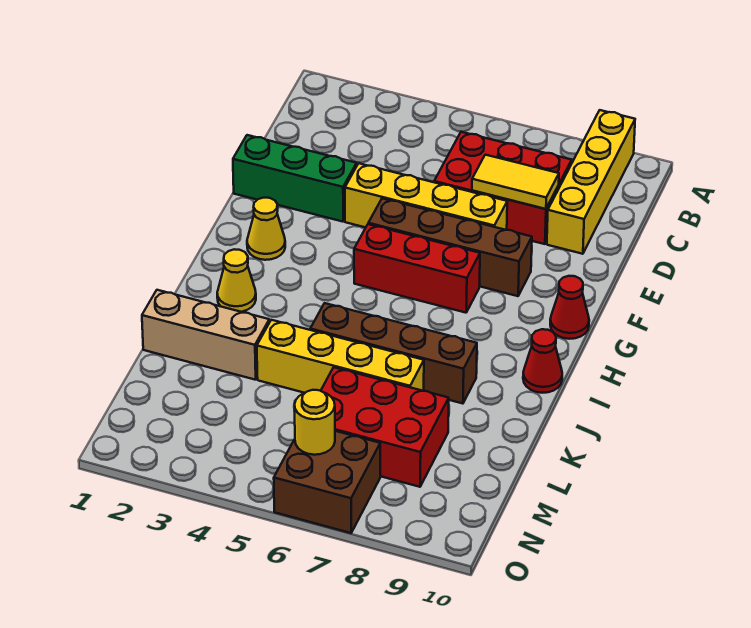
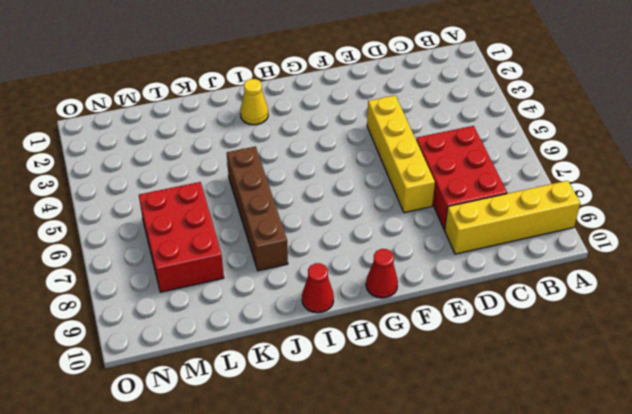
none -> green brick E1:E3 level 1
none -> brown brick F5:F8 level 1
none -> yellow cone G2 level 1

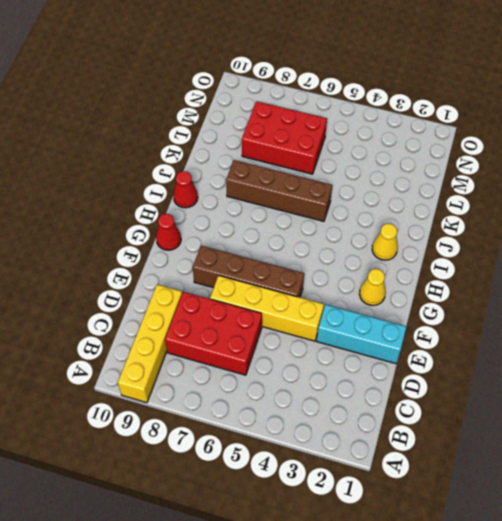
cyan brick E1:E3 level 1 -> green brick E1:E3 level 1
none -> red brick G5:G7 level 1
none -> tan brick K1:K3 level 1
none -> yellow brick K4:K7 level 1

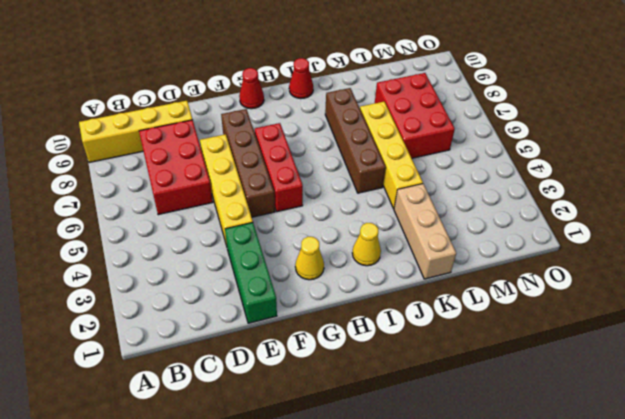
none -> brown brick N6:O7 level 1
none -> yellow tile D7:D8 level 2
none -> yellow round brick N6 level 2

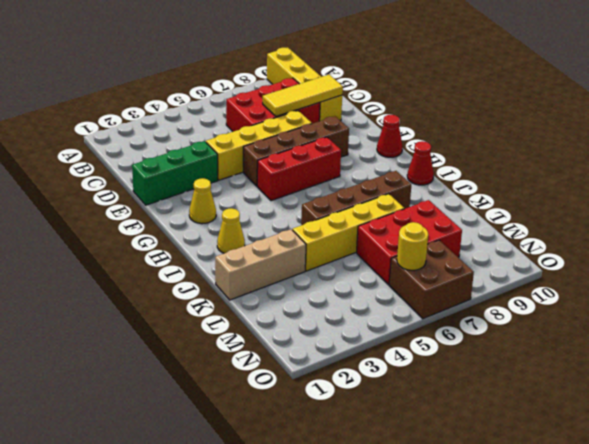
yellow tile D7:D9 level 2 -> yellow tile D7:D8 level 2

